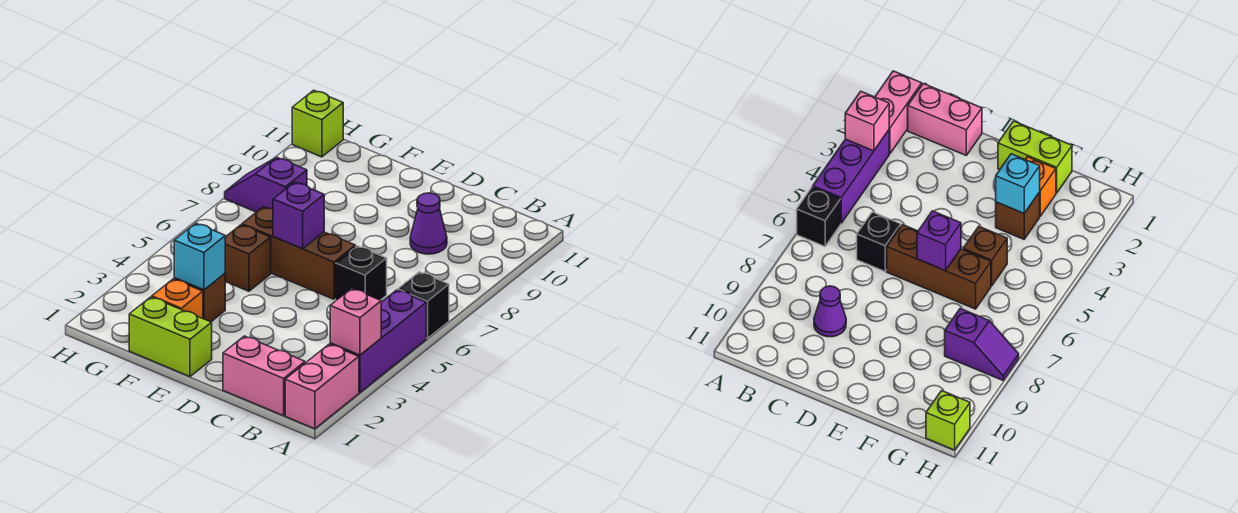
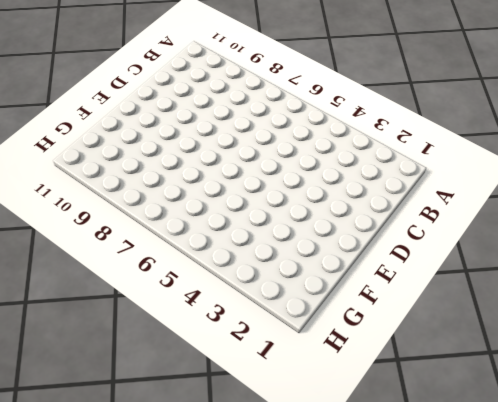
none -> pink brick A1:A2 level 1
none -> purple brick A3:A5 level 1
none -> black brick A6 level 1

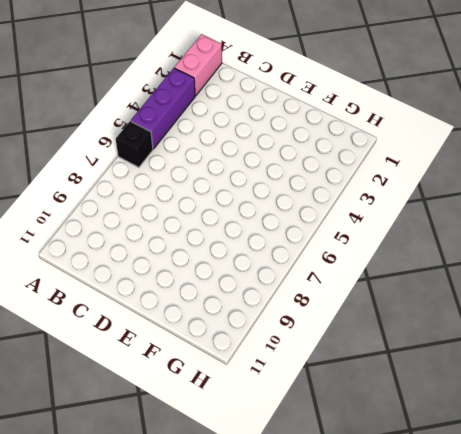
none -> pink brick B1:C1 level 1
none -> black brick C6 level 1
none -> purple cone C9 level 1

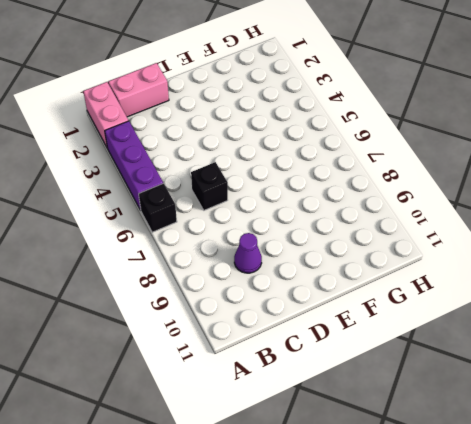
none -> brown brick D6:F6 level 1
none -> lime brick E1:F1 level 1
none -> orange brick F2 level 1

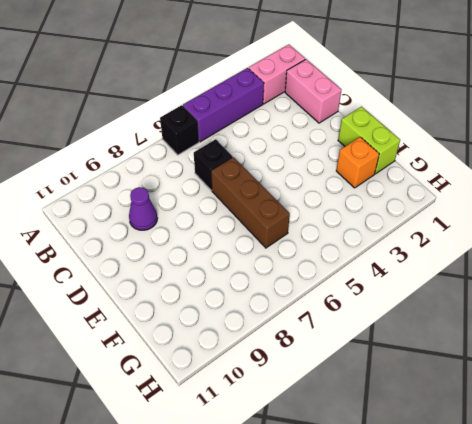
none -> brown brick F3 level 1
none -> brown brick F5 level 1
none -> purple slope G8:H8 level 1 top G

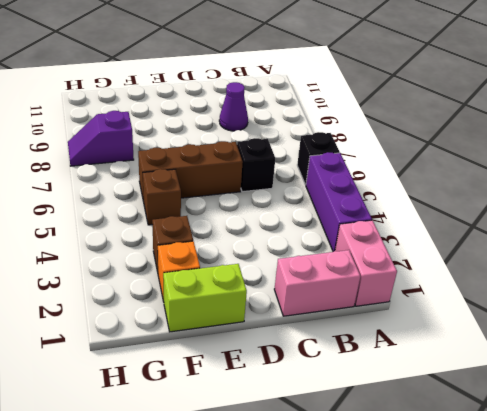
none -> lime brick H11 level 1
none -> pink brick A3 level 2
none -> purple brick E6 level 2

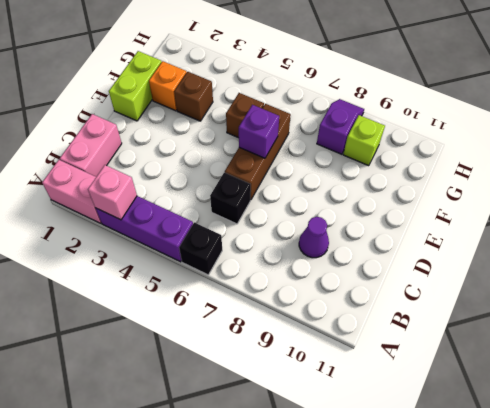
lime brick G9 level 1 -> lime brick H11 level 1
none -> cyan brick F3 level 2

